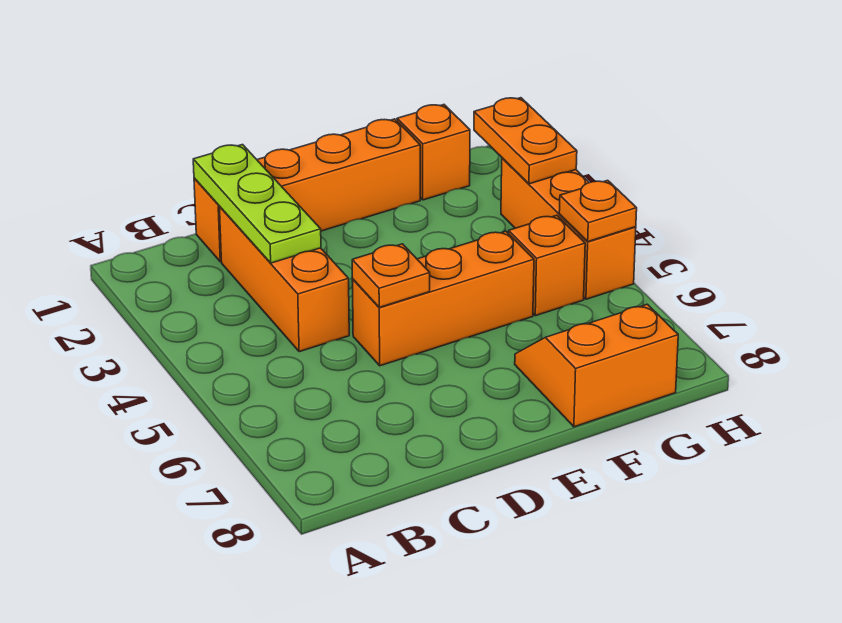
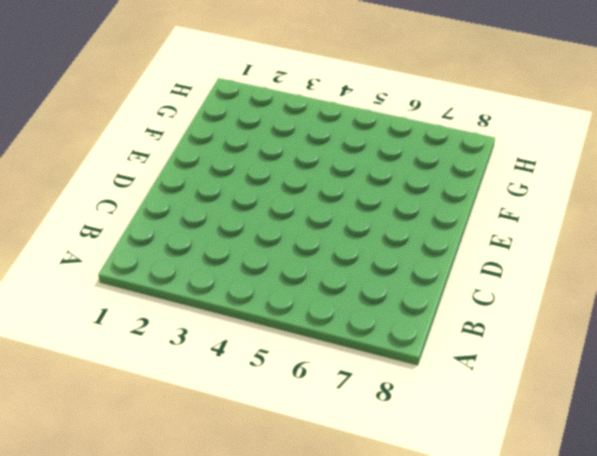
none -> orange brick C1:F1 level 1
none -> orange brick C2:C4 level 1

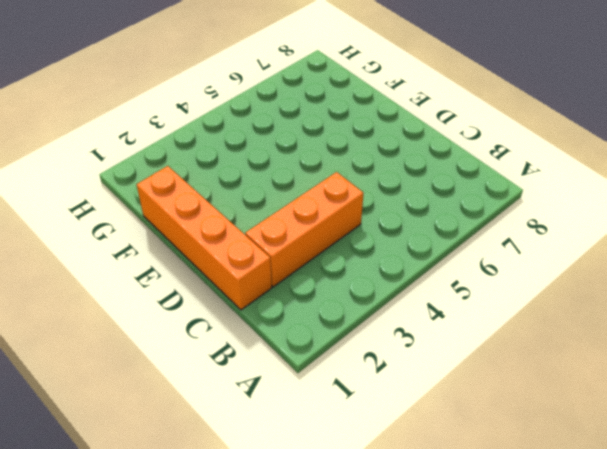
none -> orange brick D5:F5 level 1
none -> orange slope F7:G8 level 1 top 8

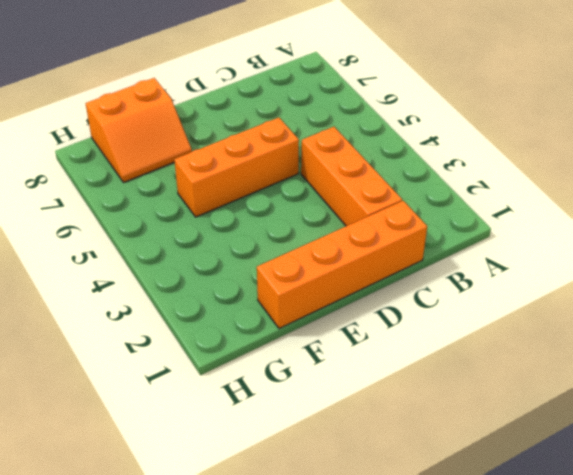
none -> orange brick G1 level 1
none -> orange brick G5 level 1

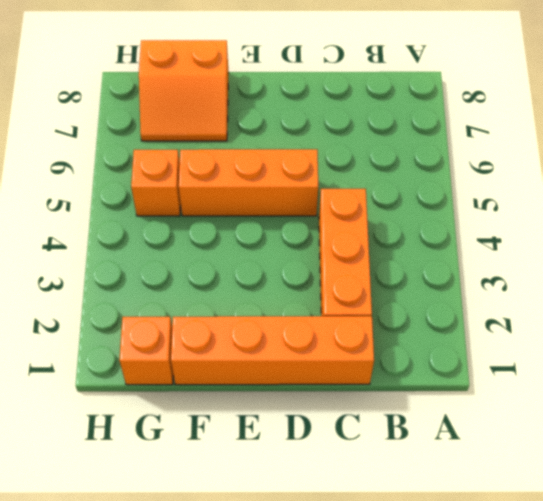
none -> orange brick H3:H5 level 1
none -> lime plate C1:C3 level 2

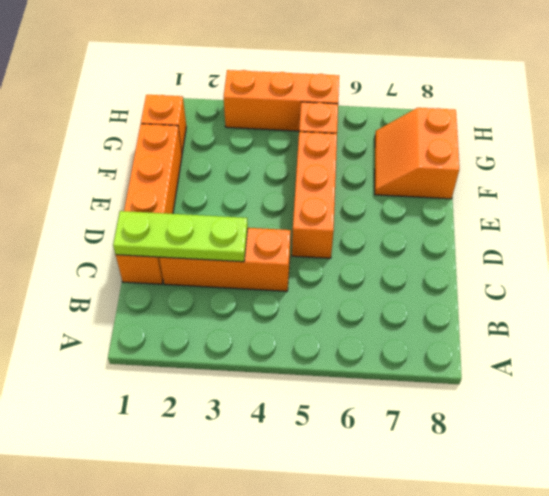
none -> orange plate D5 level 2
none -> orange plate H2:H3 level 2

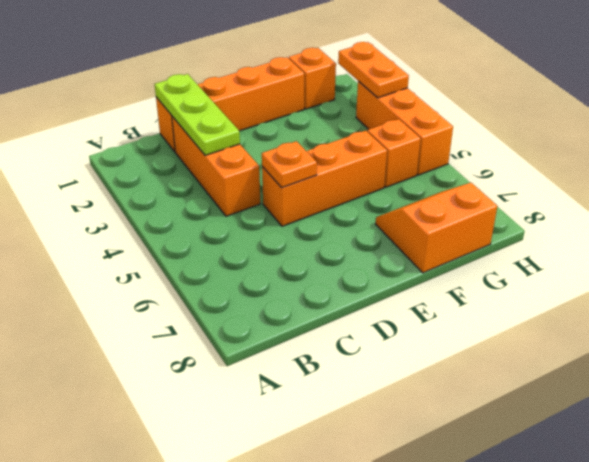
none -> orange plate H5 level 2

